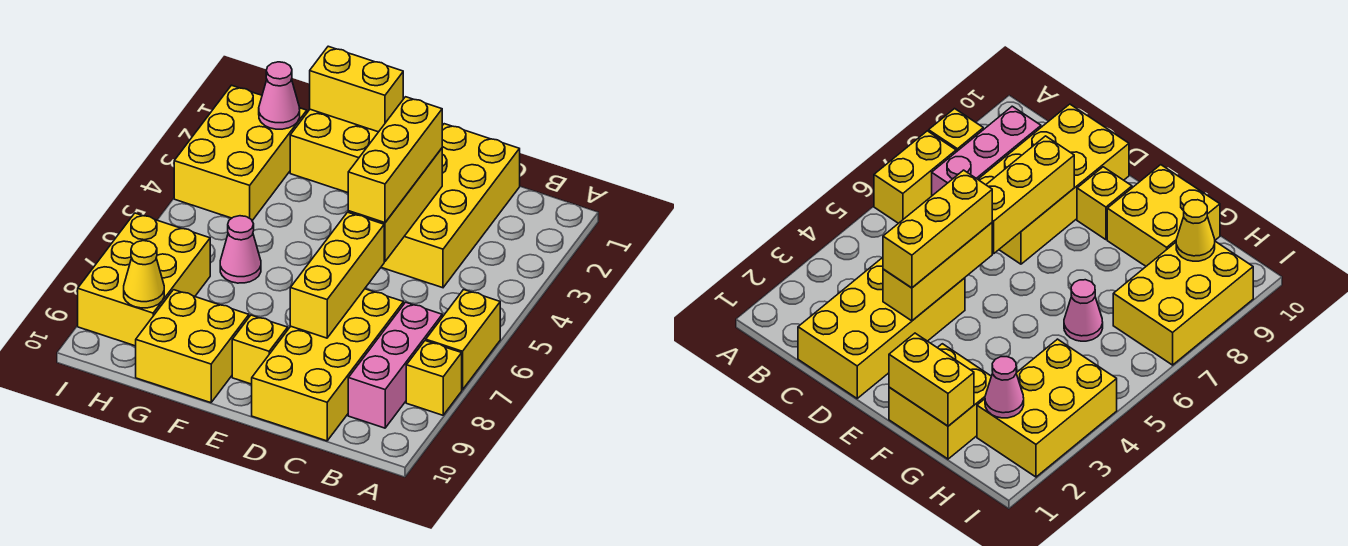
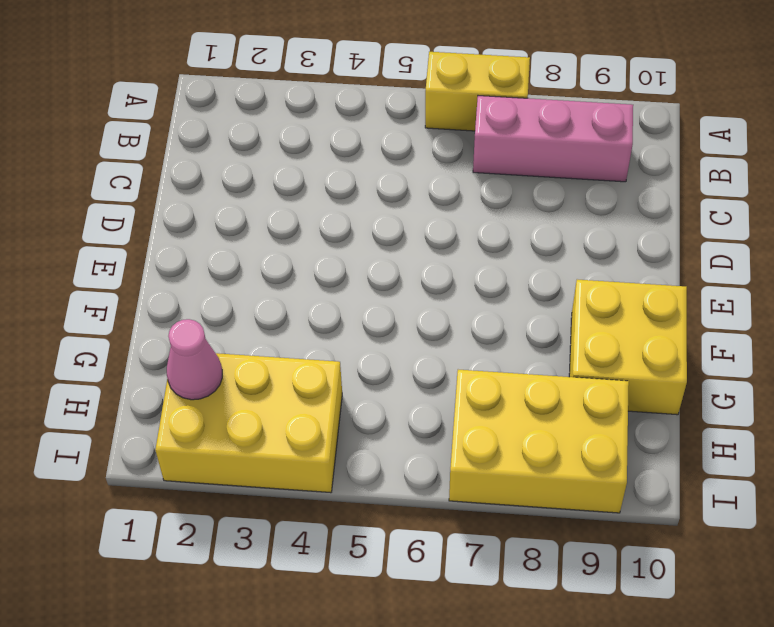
none -> yellow brick A8 level 1
none -> yellow brick C1:D4 level 1
none -> yellow brick C7:D10 level 1

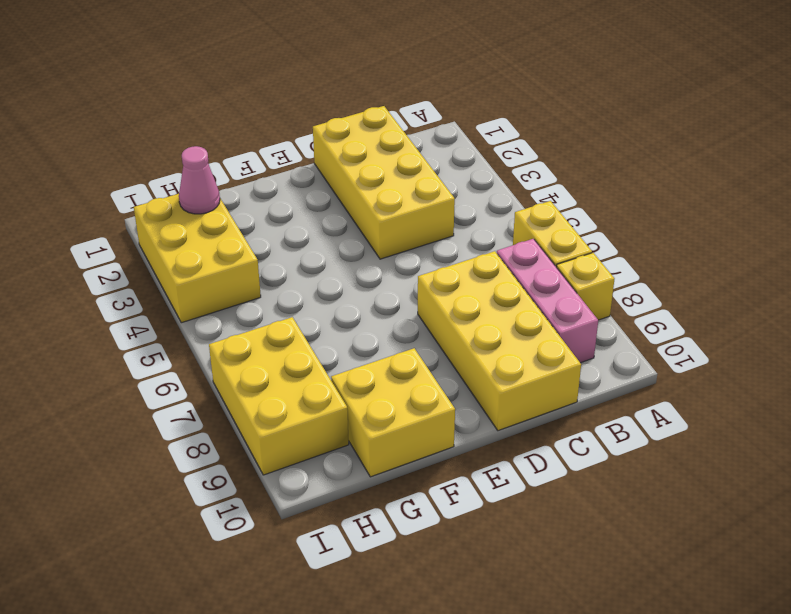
none -> yellow brick E9 level 1
none -> yellow brick F1:G2 level 1
none -> pink cone G6 level 1

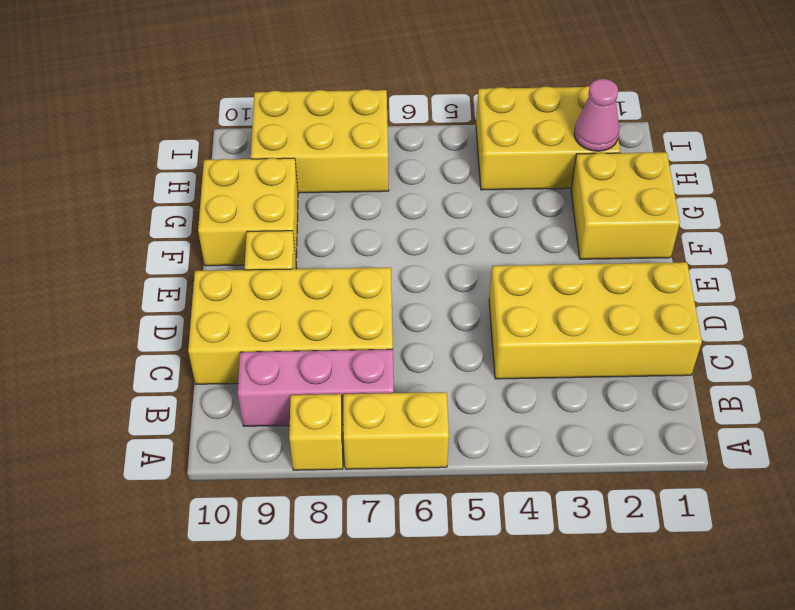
none -> pink cone G6 level 1
none -> yellow brick D3:D5 level 2
none -> yellow brick D6:D8 level 2

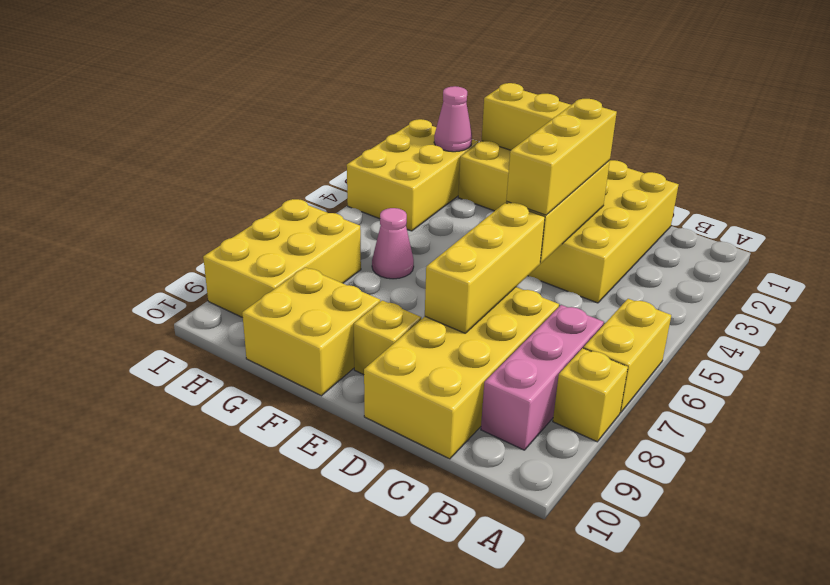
none -> yellow cone H9 level 2

